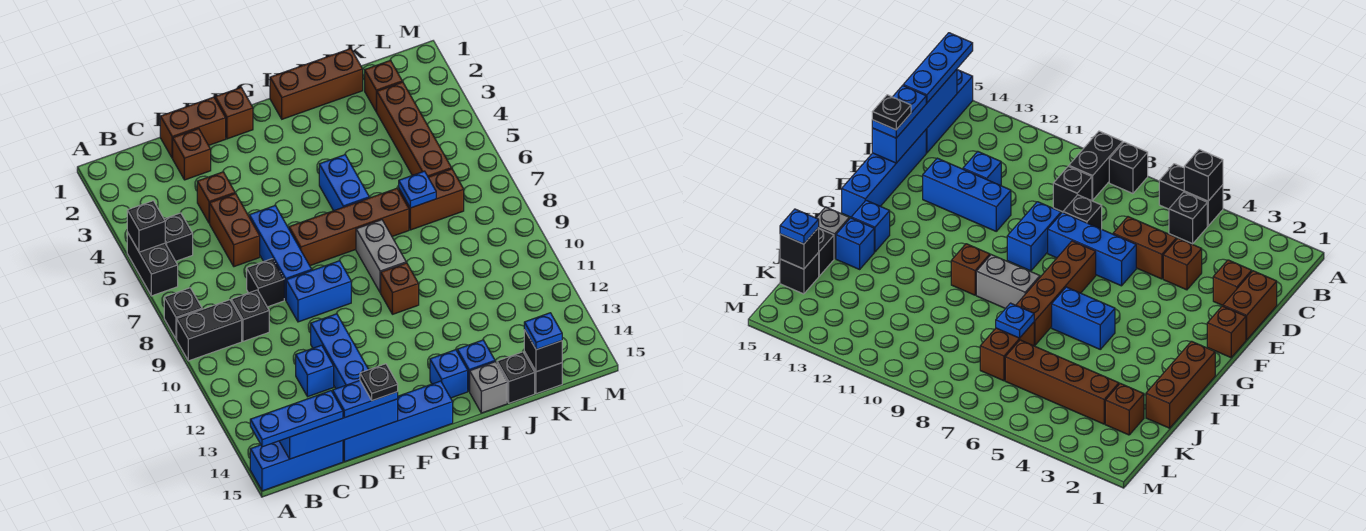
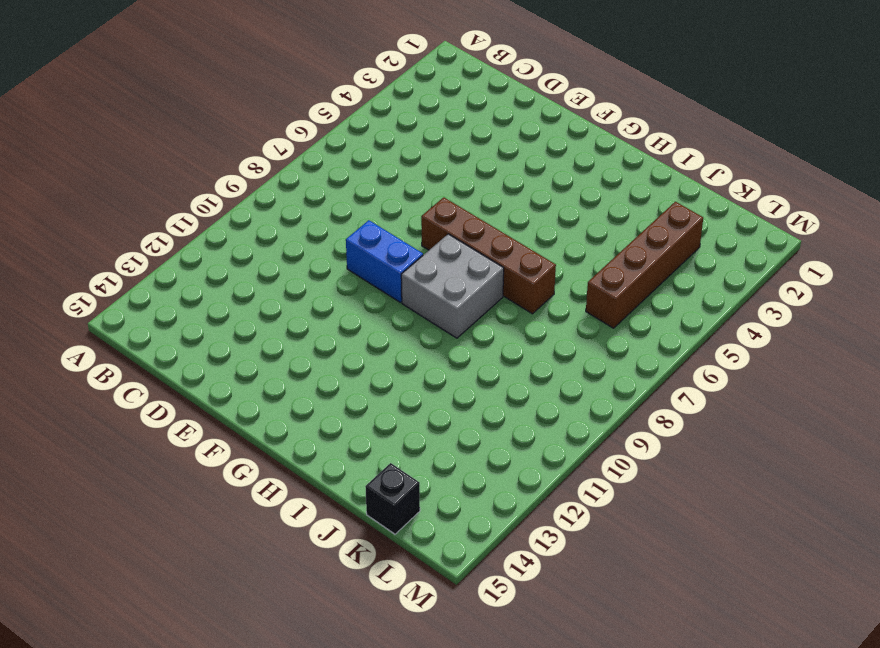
grey brick G8:H9 level 1 -> grey brick H8:H9 level 1
none -> black brick A5:A6 level 1
none -> black brick A8 level 1
none -> black brick A9:B9 level 1
none -> blue brick A15:C15 level 1

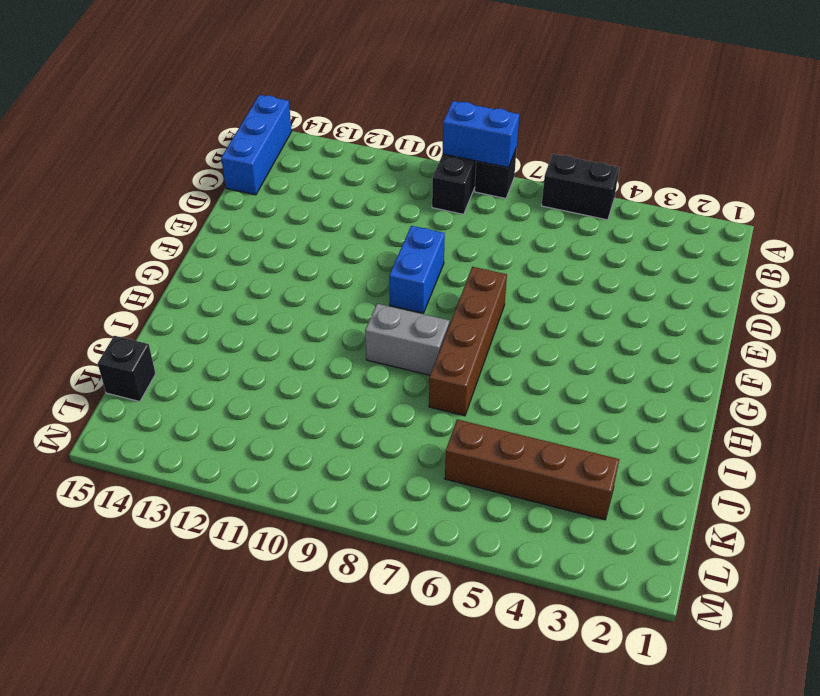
blue brick A8:A9 level 2 -> blue brick H5:H6 level 1
none -> black brick B5 level 1
none -> black brick C9 level 1
none -> brown brick D1:E1 level 1
none -> brown brick D2 level 1

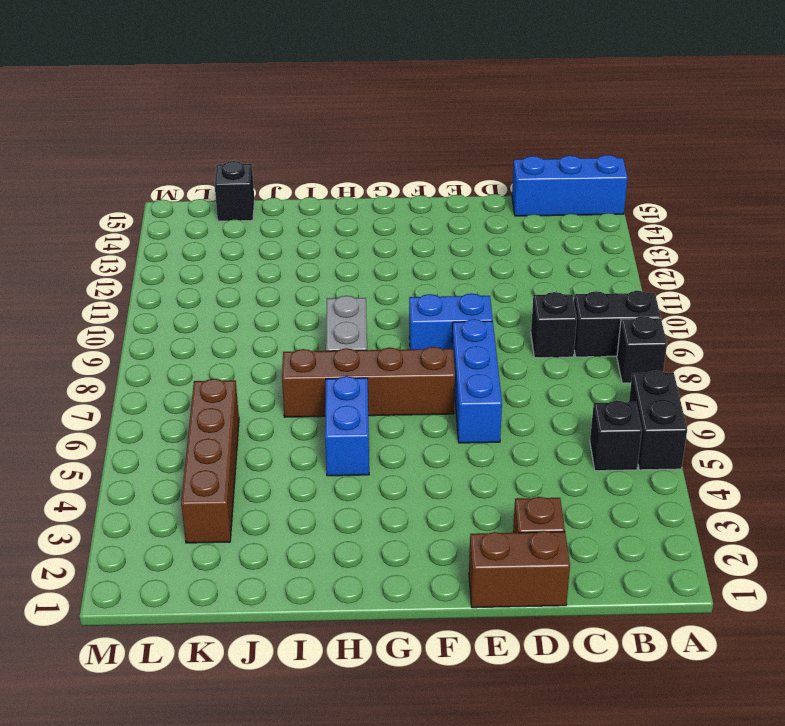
none -> brown brick D4 level 1
none -> brown brick D5:D6 level 1
none -> black brick D8 level 1
none -> blue brick D12 level 1

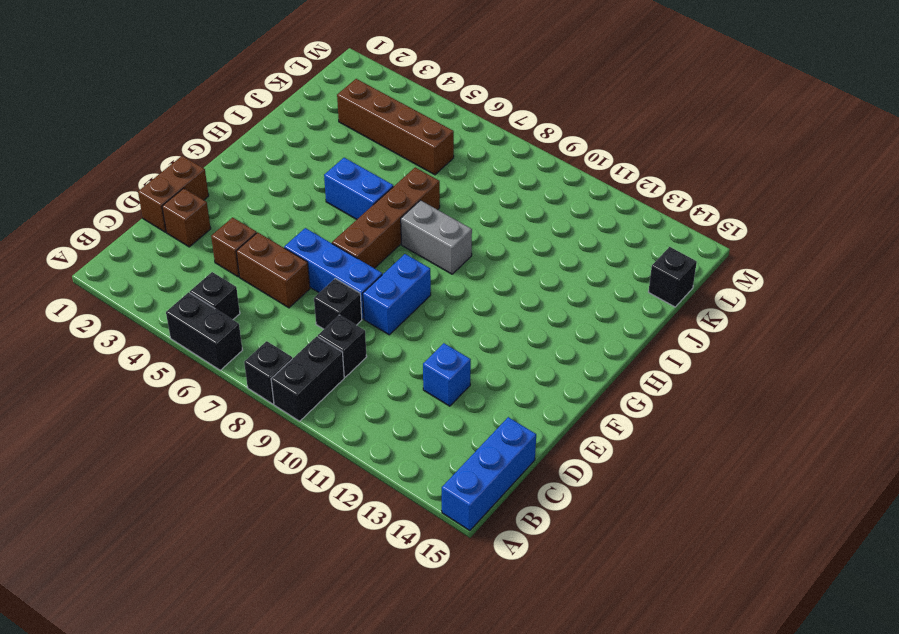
none -> blue brick D15:G15 level 1
none -> blue brick E11:E13 level 1
none -> brown brick F1 level 1
none -> brown brick H1:J1 level 1

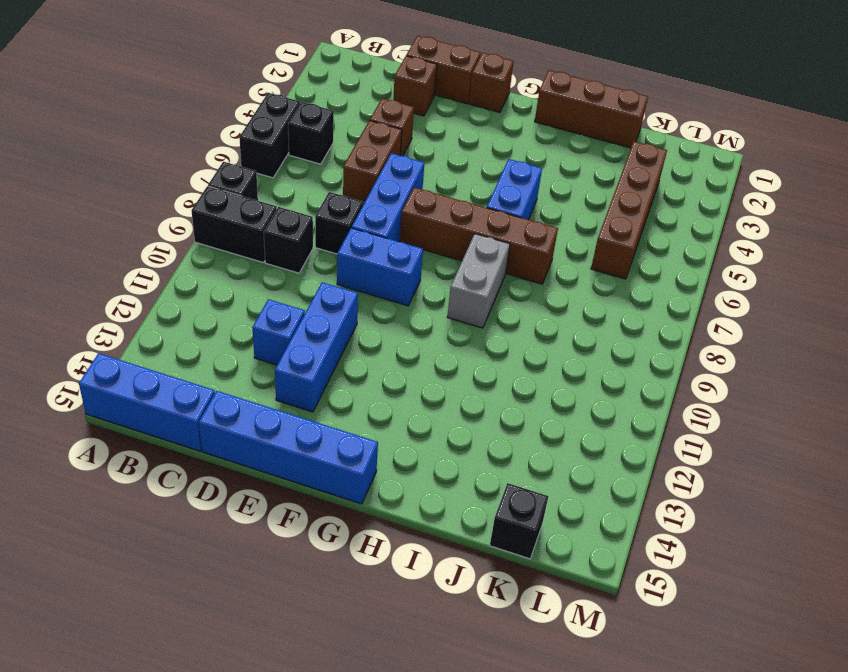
none -> brown brick H10 level 1
none -> blue brick H14 level 1
none -> blue brick I14 level 1
none -> grey brick I15 level 1

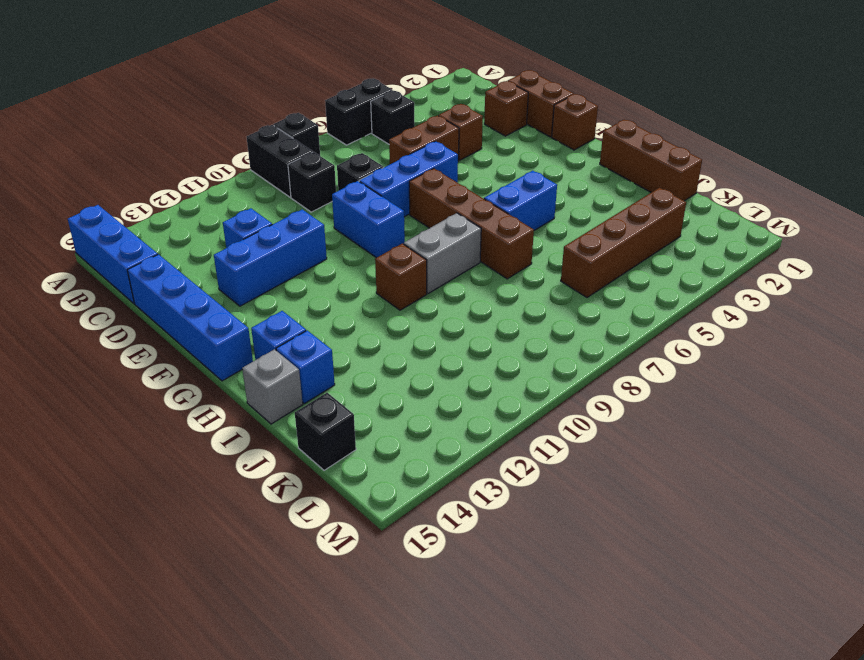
none -> brown brick J7:K7 level 1
none -> black brick J15 level 1
none -> brown brick K2 level 1
none -> black brick A5 level 2

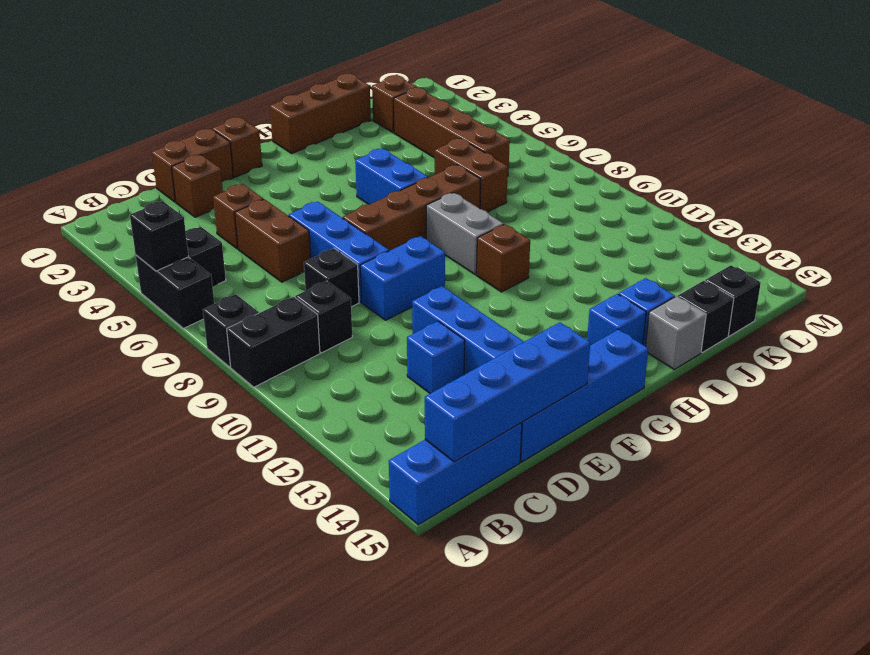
brown brick J6:J7 level 1 -> brown brick J7:K7 level 1
none -> blue plate J7 level 2
none -> black brick K15 level 2
none -> blue plate A15:C15 level 3
none -> blue plate D15:E15 level 3

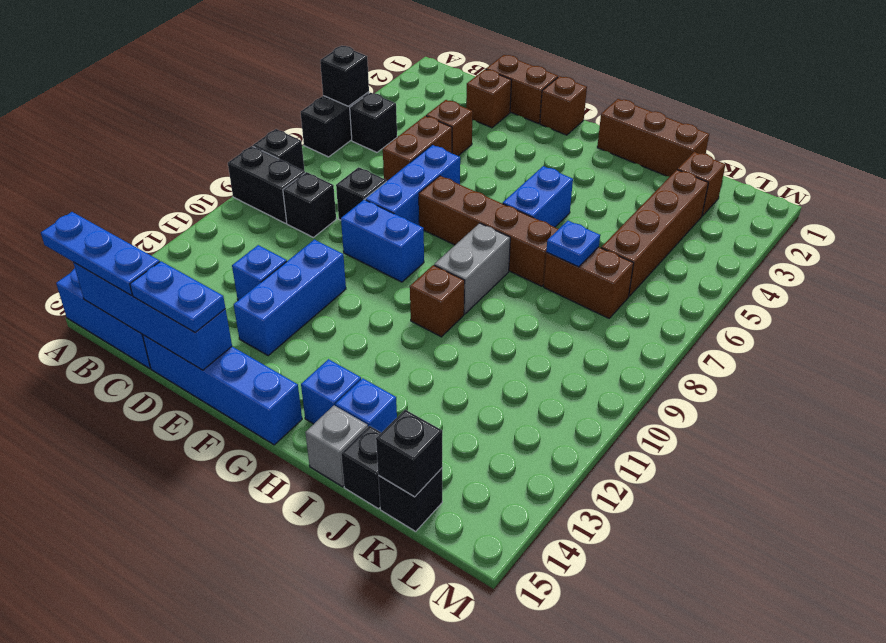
none -> blue plate K15 level 3
none -> black plate E15 level 4

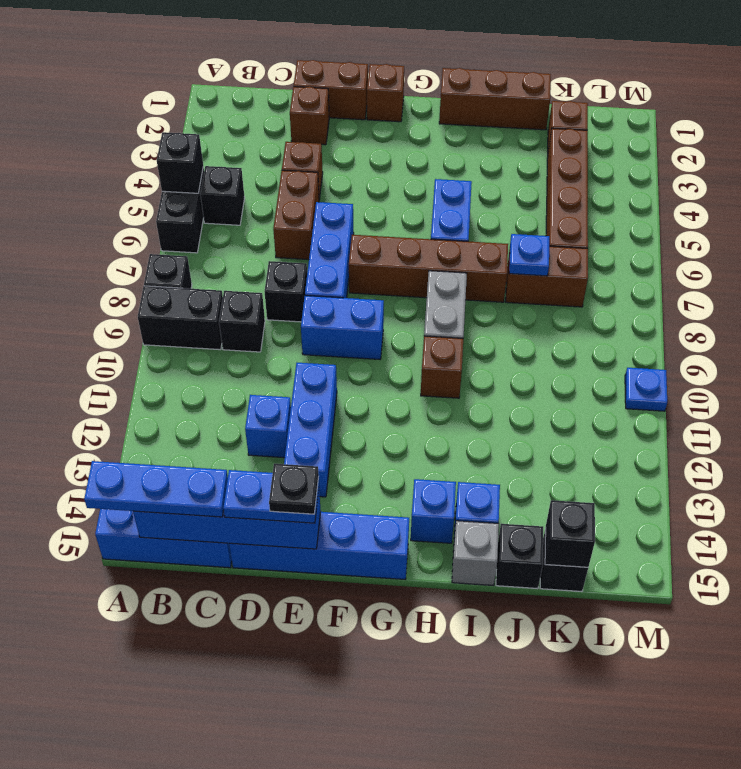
blue plate M10 level 1 -> blue plate K15 level 3

